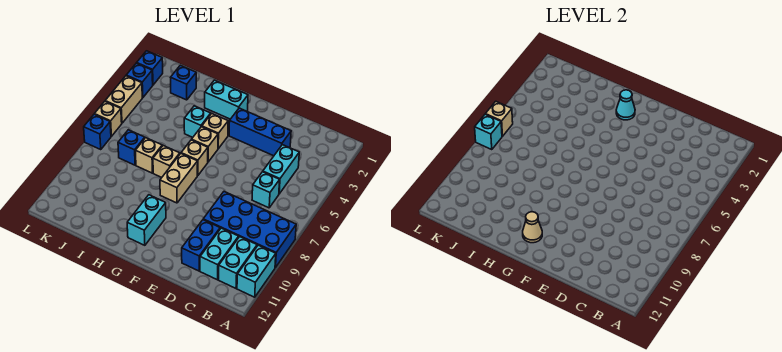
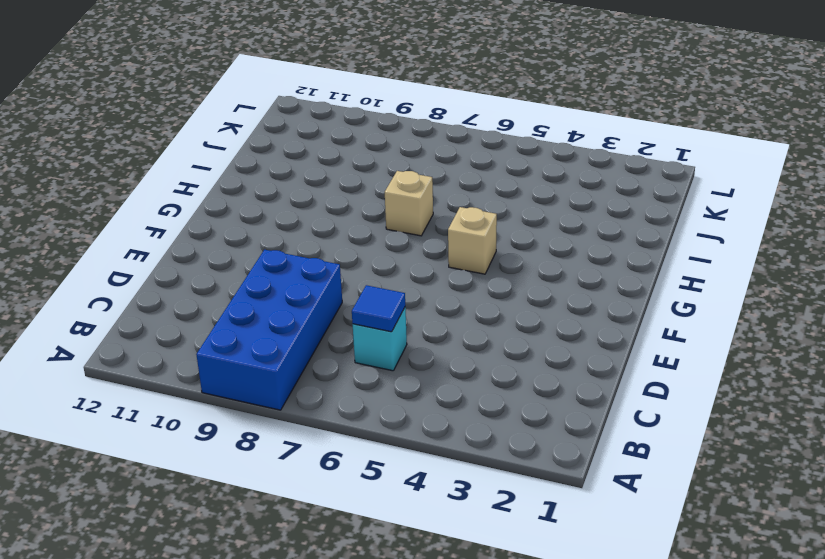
blue tile C6 level 2 -> none
none -> cyan brick A10:A11 level 1
none -> cyan brick B10:B11 level 1
none -> cyan brick C4:C5 level 1

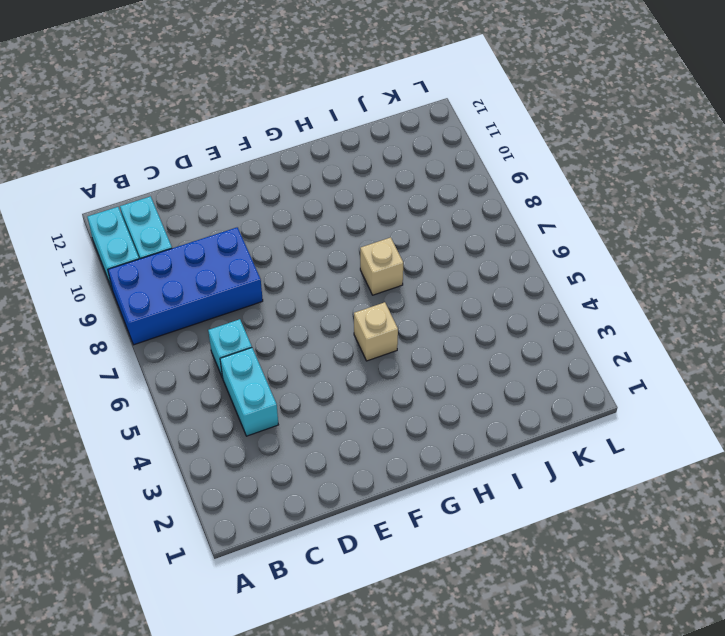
none -> cyan brick C10:C11 level 1
none -> blue brick D3:F3 level 1
none -> blue brick D10:D11 level 1

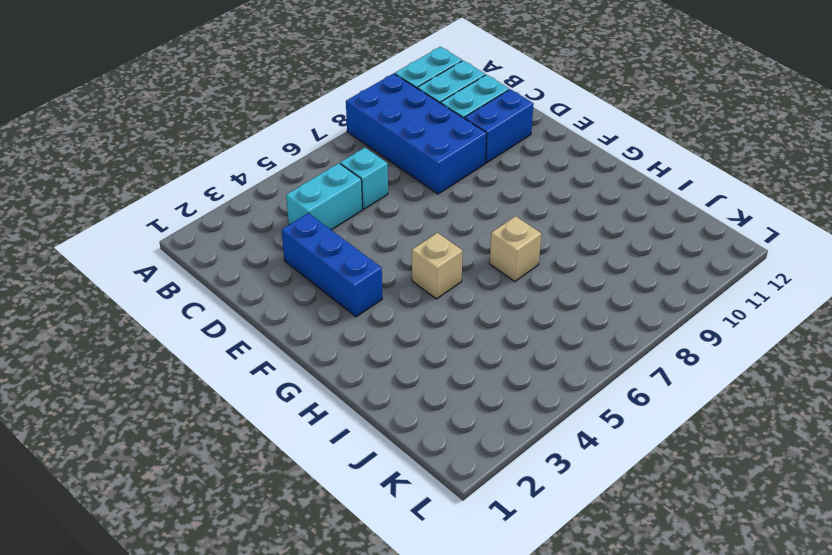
none -> cyan brick G2:H2 level 1
none -> tan brick G4 level 1
none -> tan brick G6 level 1

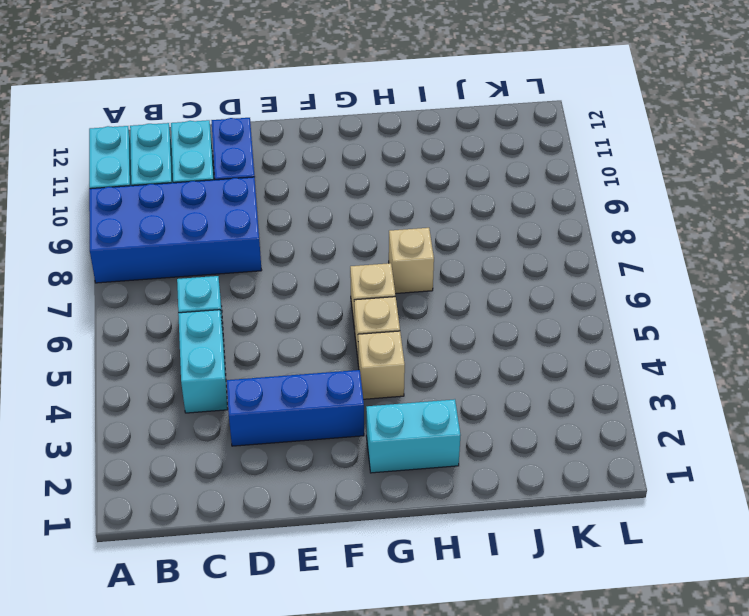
none -> tan brick G7:G8 level 1
none -> cyan brick G10:G11 level 1
none -> cyan brick H4 level 1

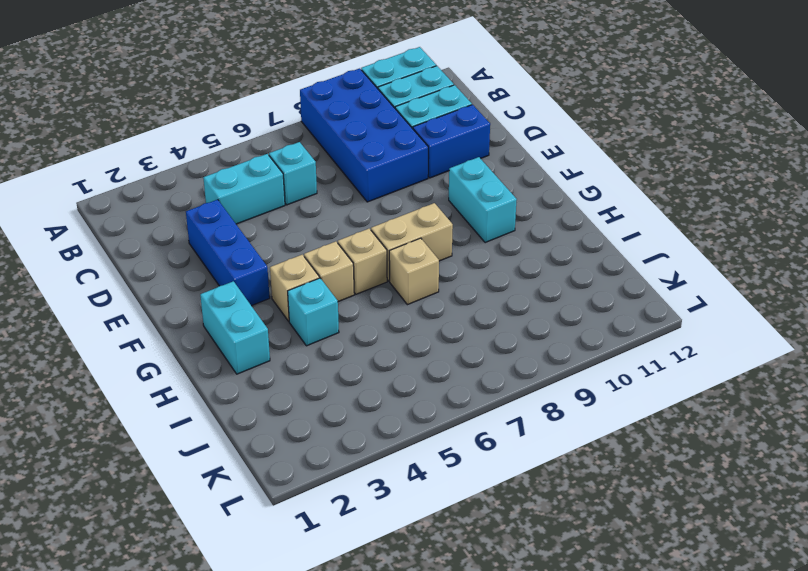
cyan brick F10:G10 level 1 -> cyan brick G10:G11 level 1
none -> tan brick I7 level 1
none -> blue brick J2 level 1
none -> blue brick J7 level 1

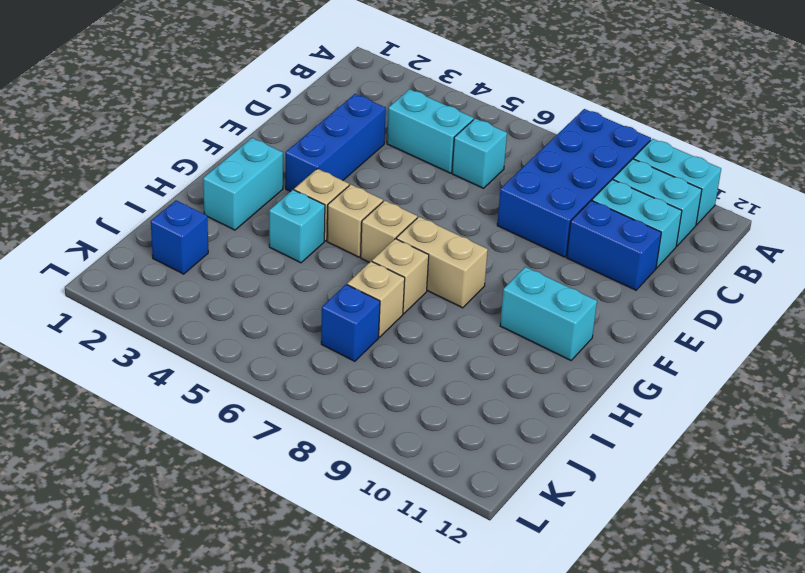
none -> blue brick L2 level 1
none -> blue brick L3 level 1
none -> tan brick L4:L5 level 1

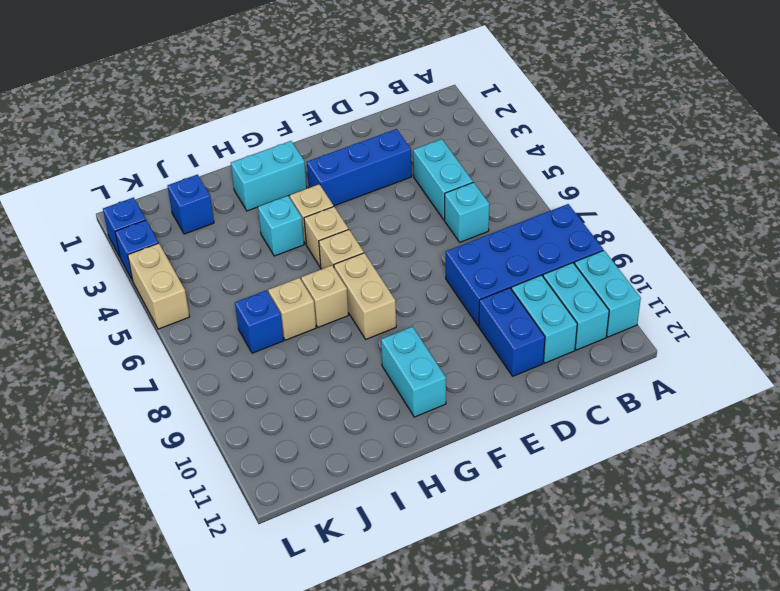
none -> tan brick L6 level 1
none -> blue brick L7 level 1
none -> cyan cone G2 level 2

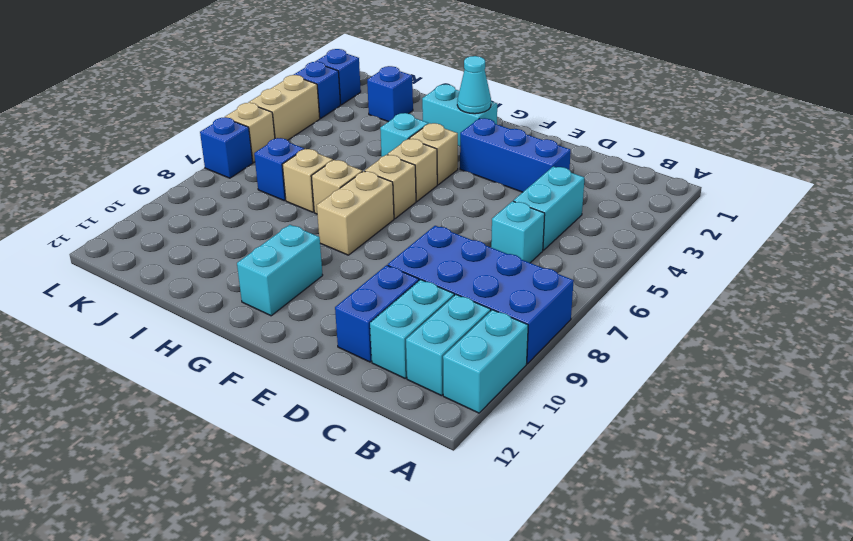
none -> tan cone G11 level 2
none -> tan brick L6 level 2
none -> cyan brick L7 level 2

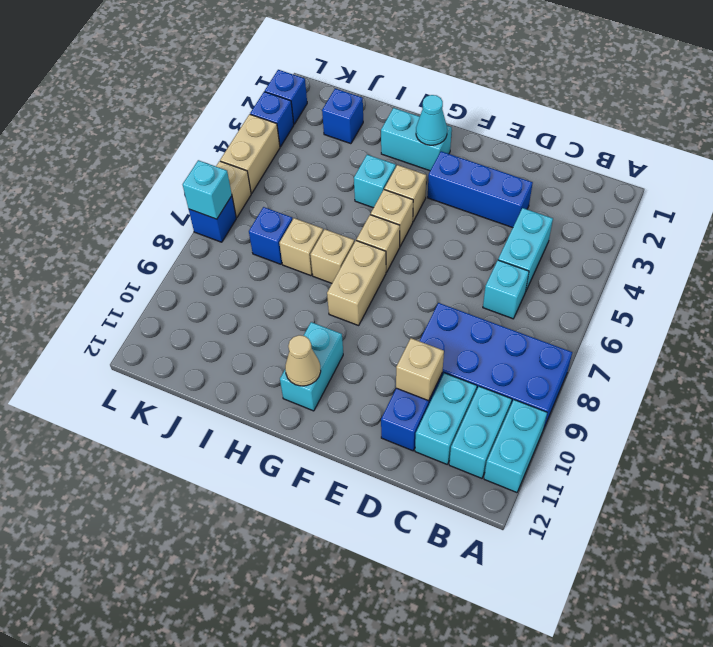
tan brick D10 level 2 -> tan brick L6 level 2

